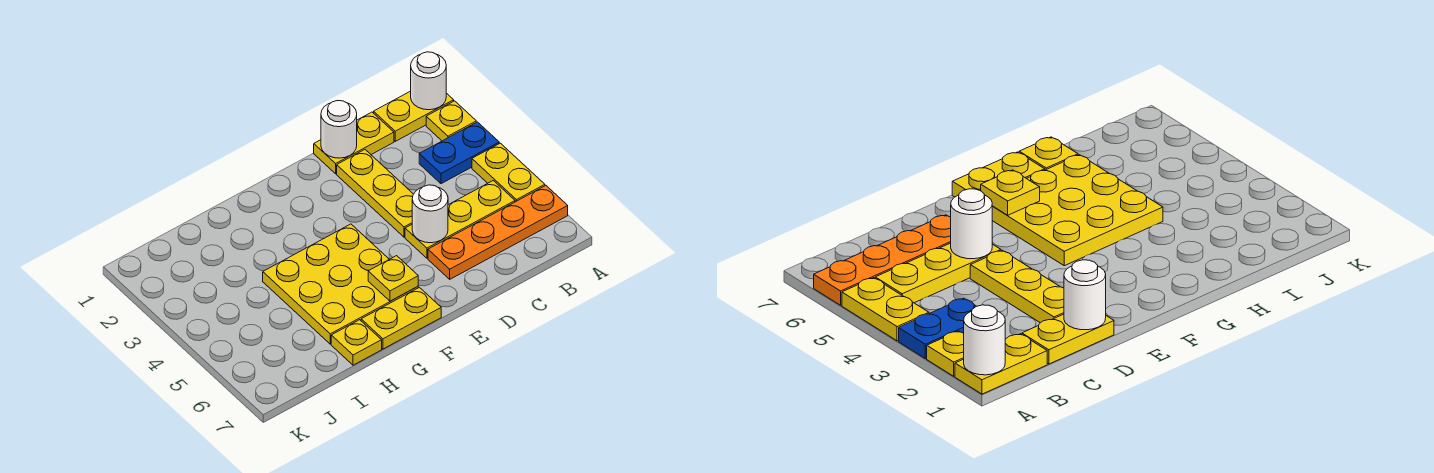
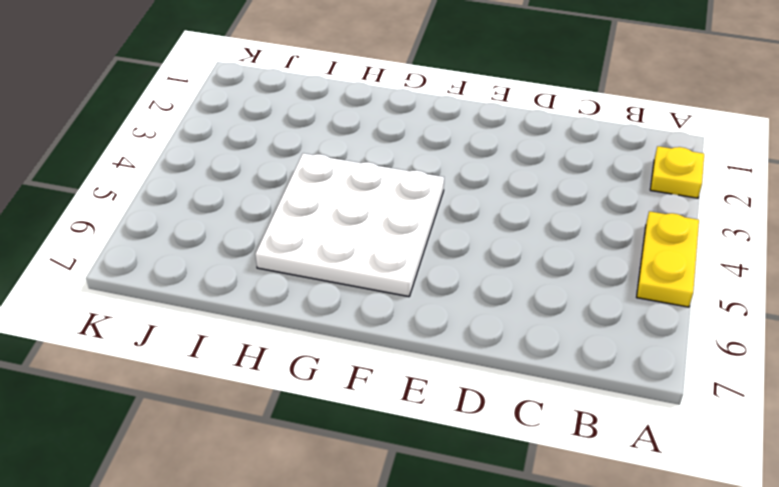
white plate F4:H6 level 1 -> yellow plate F4:H6 level 1
none -> yellow plate A1:B1 level 1
none -> blue plate A3:B3 level 1
none -> orange plate A6:D6 level 1

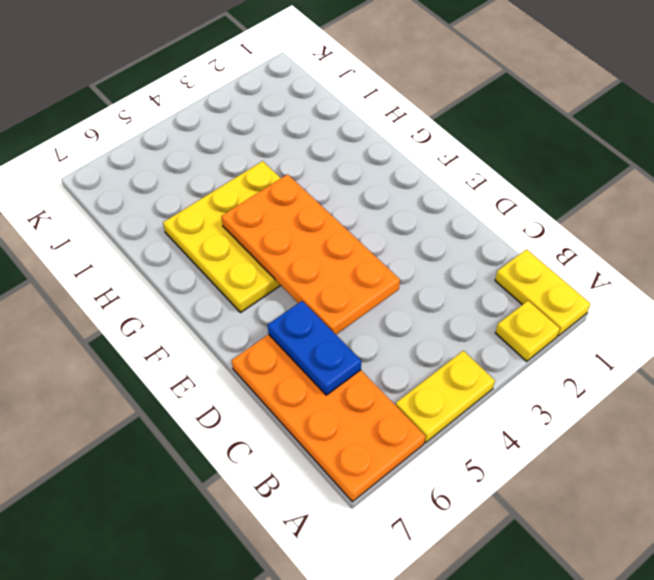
orange plate A6:D7 level 1 -> orange plate A6:D6 level 1
blue plate C6:D6 level 2 -> blue plate A3:B3 level 1
orange plate D4:G5 level 2 -> white round brick D5 level 2
none -> yellow plate B5:D5 level 1
none -> yellow plate C1:D1 level 1
none -> yellow plate D2:D4 level 1

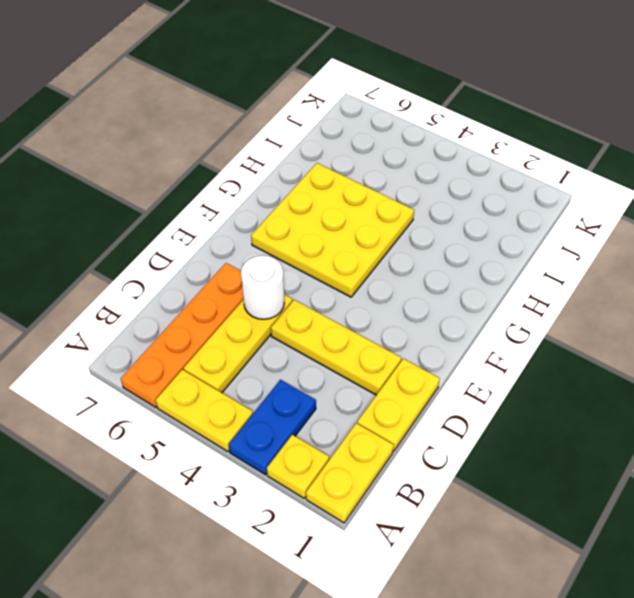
none -> yellow plate F7:G7 level 1
none -> yellow plate H7 level 1
none -> white round brick A1 level 2

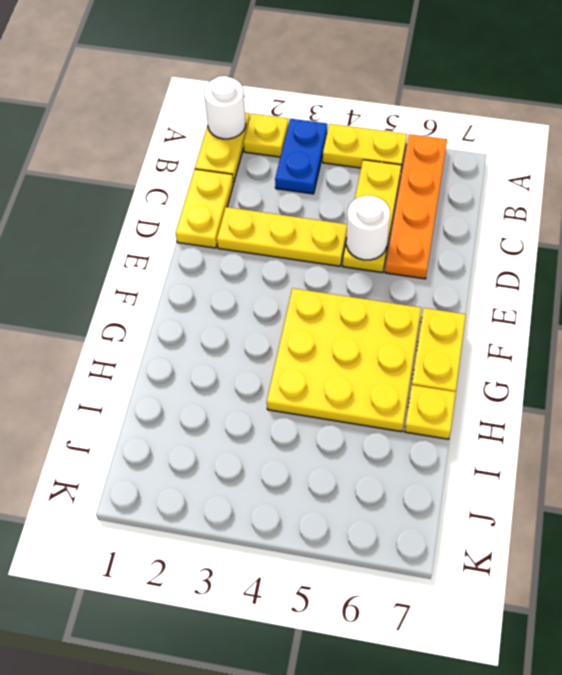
none -> white round brick D1 level 2
none -> yellow plate F6 level 2

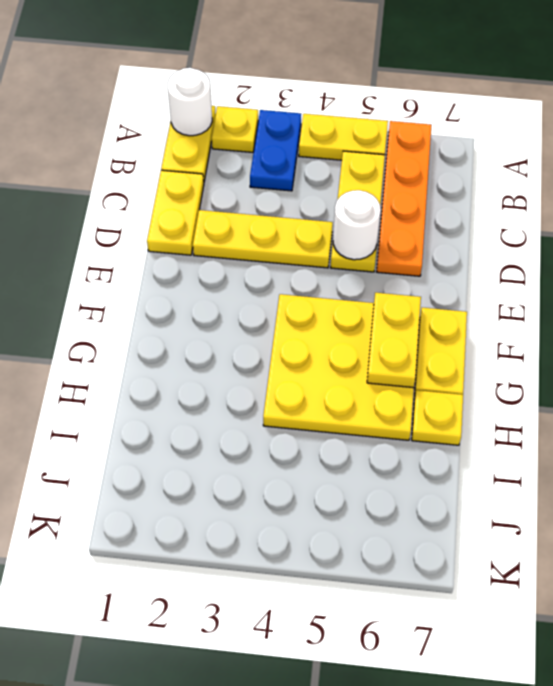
yellow plate F6:G6 level 2 -> yellow plate F6 level 2
none -> white round brick D1 level 2

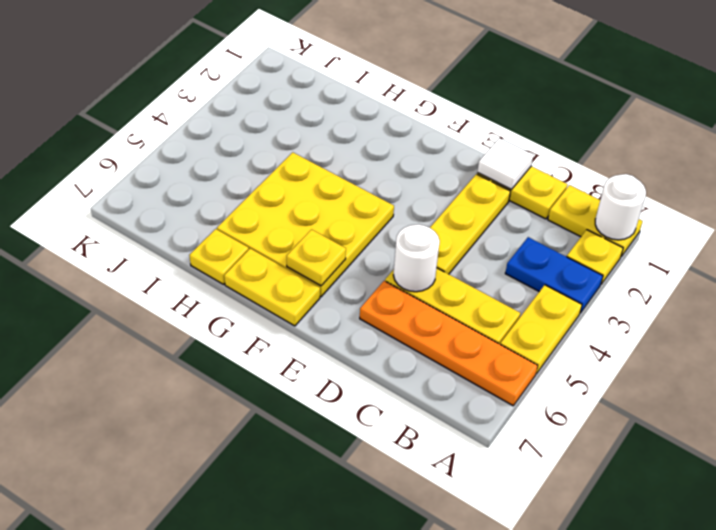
white tile D1 level 2 -> white round brick D1 level 2

